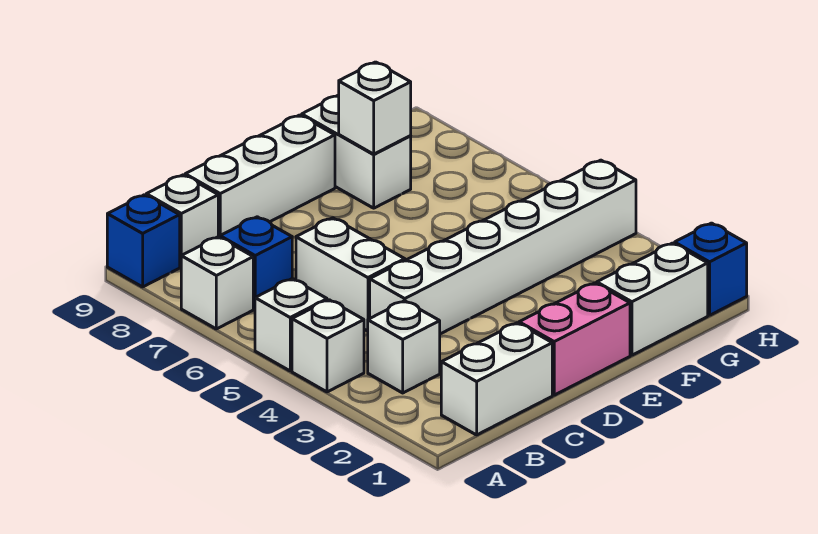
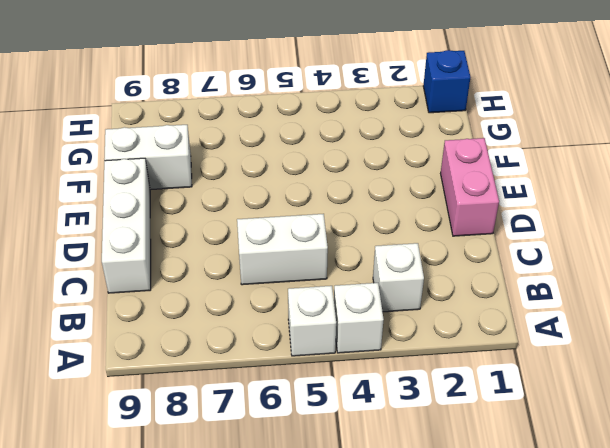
none -> white brick A7 level 1
none -> blue brick A9 level 1
none -> white brick B1:C1 level 1

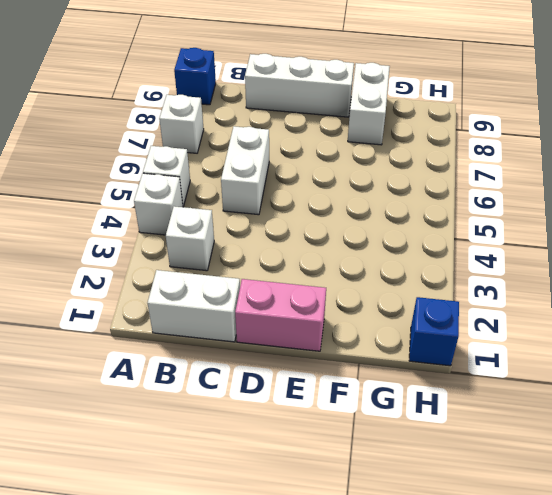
none -> blue brick B7 level 1
none -> white brick B9 level 1
none -> white brick C4:H4 level 1

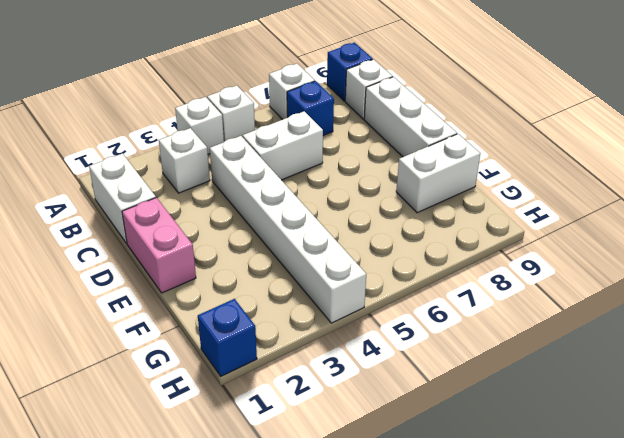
none -> white brick F1:G1 level 1
none -> white brick F8 level 2

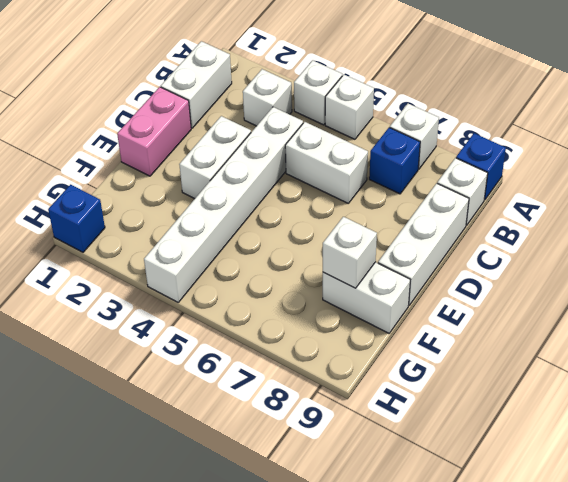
white brick D3:E3 level 1 -> white brick F1:G1 level 1

